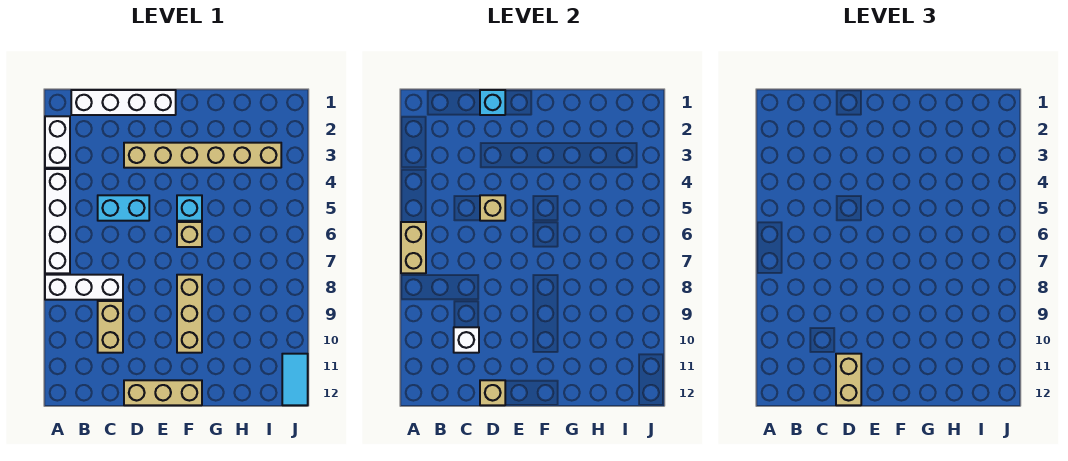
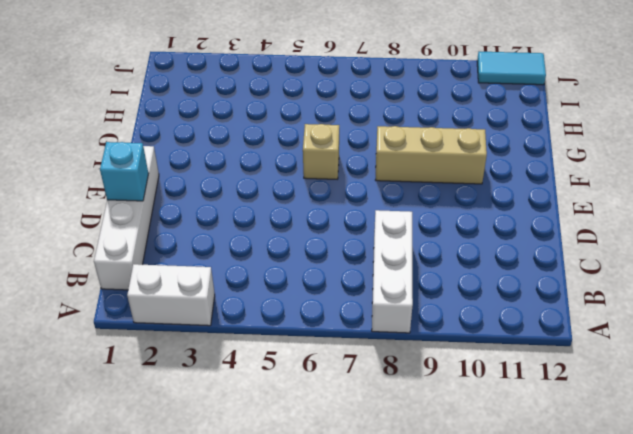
none -> white brick A4:A7 level 1
none -> cyan brick C5:D5 level 1
none -> tan brick C9:C10 level 1

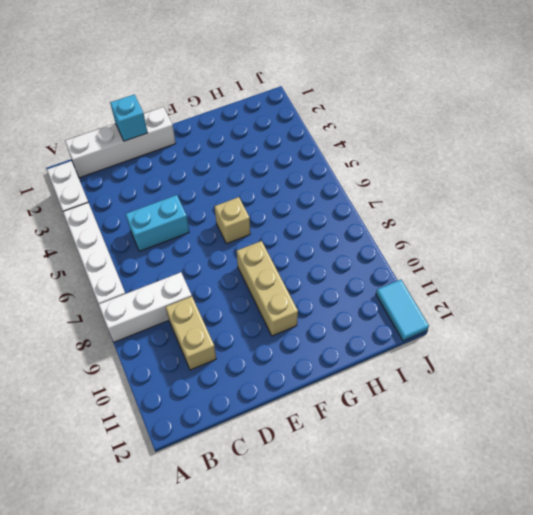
none -> tan brick D3:I3 level 1
none -> tan brick D12:F12 level 1
none -> cyan brick F5 level 1

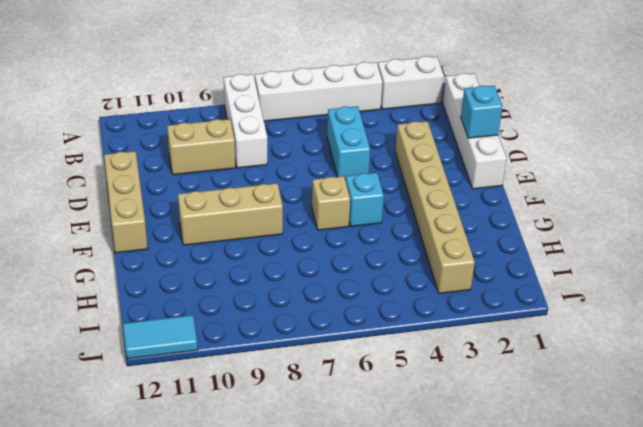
none -> tan brick A6:A7 level 2
none -> white brick C10 level 2
none -> tan brick D5 level 2

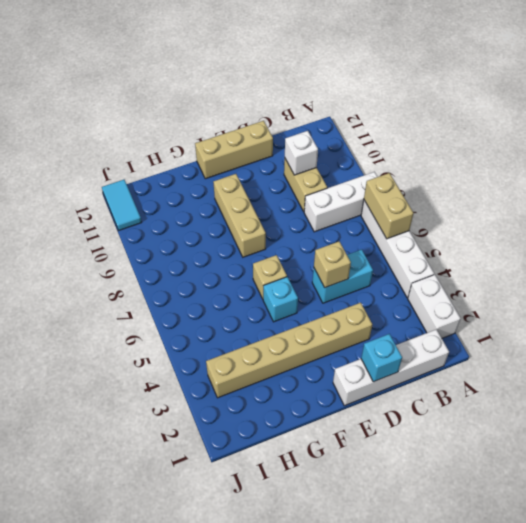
none -> tan brick D12 level 2
none -> tan brick D11:D12 level 3

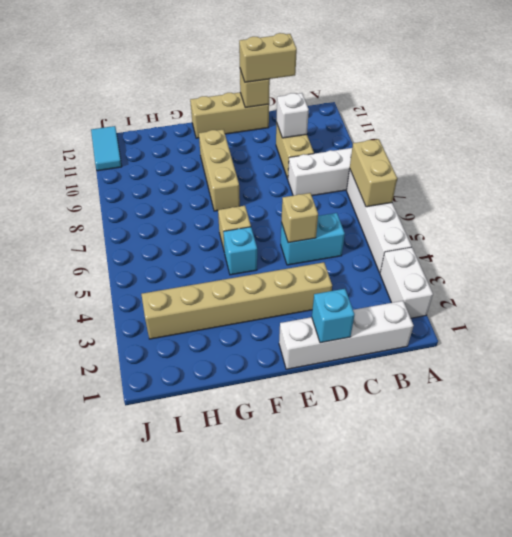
tan brick C12:D12 level 3 -> tan brick D11:D12 level 3

